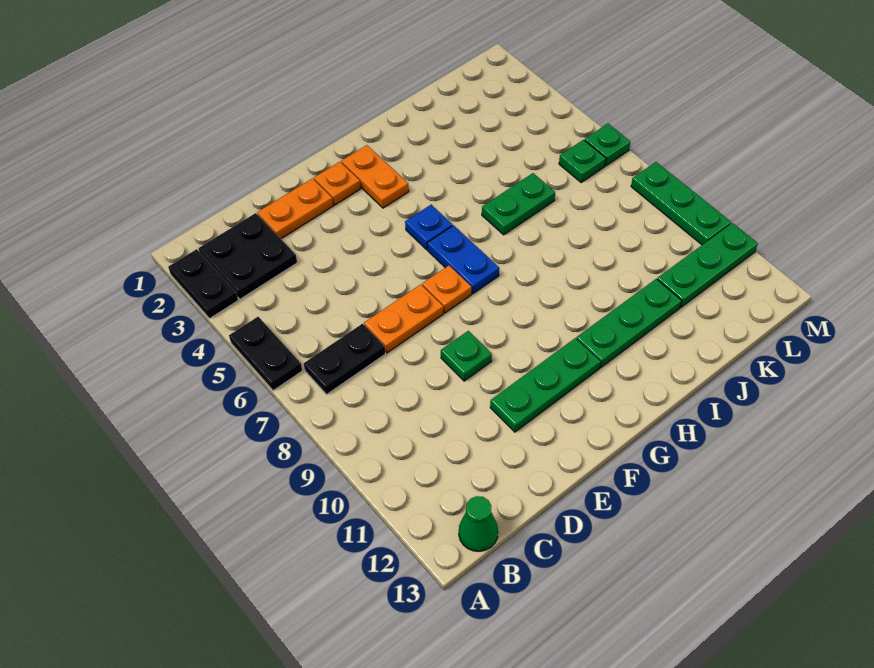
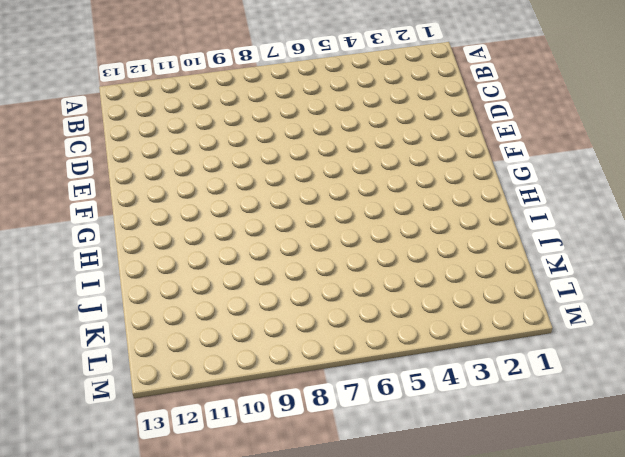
none -> black plate A2:A3 level 1
none -> black plate A5:A6 level 1
none -> black plate B2:C3 level 1

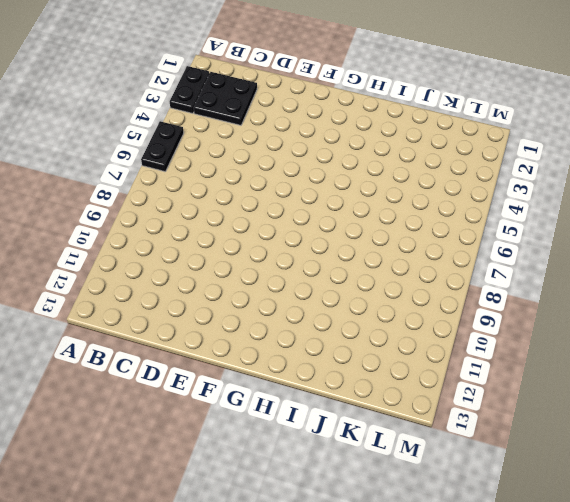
none -> black plate B7:C7 level 1
none -> green cone B13 level 1
none -> orange plate D2:E2 level 1

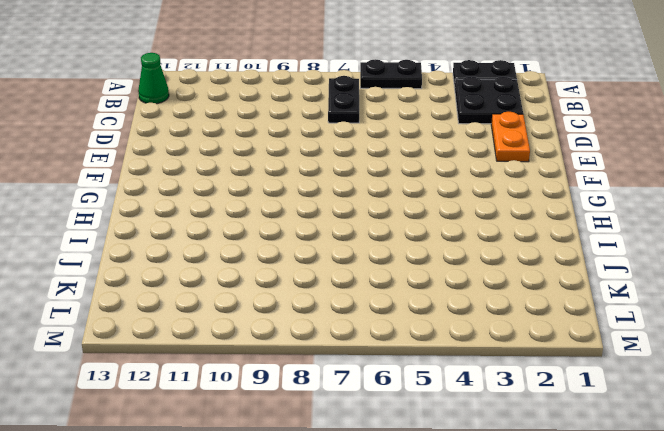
none -> orange plate D7:E7 level 1
none -> green plate E9 level 1
none -> green plate E11:G11 level 1

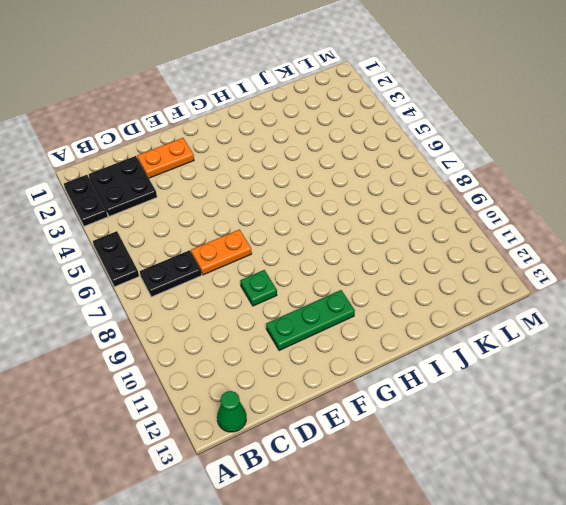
none -> orange plate F2 level 1
none -> orange plate F7 level 1
none -> orange plate G2:G3 level 1

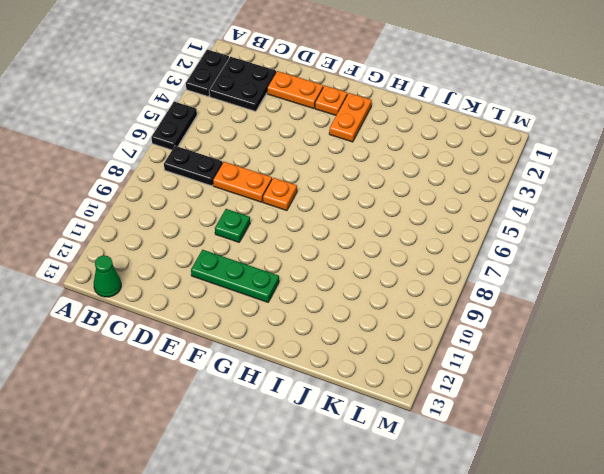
none -> blue plate G5 level 1
none -> blue plate G6:G7 level 1
none -> green plate H11:J11 level 1

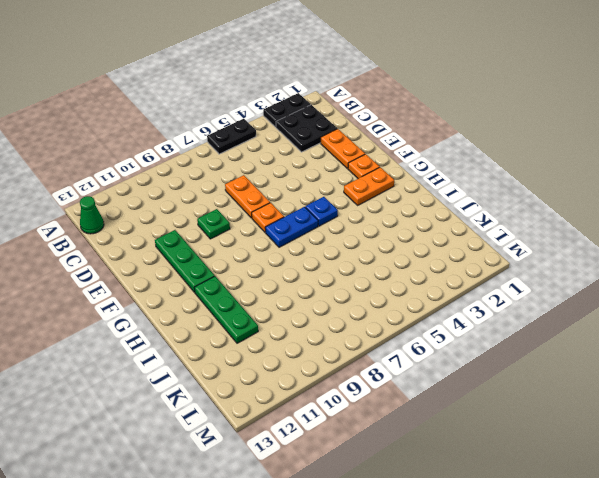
none -> black plate B7:C7 level 1
none -> green plate I6:J6 level 1
none -> green plate K11:M11 level 1

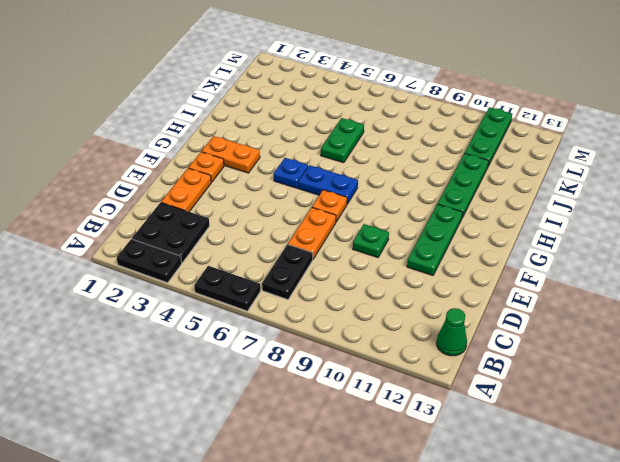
none -> green plate L6 level 1
none -> green plate M6 level 1
none -> green plate M8:M10 level 1

